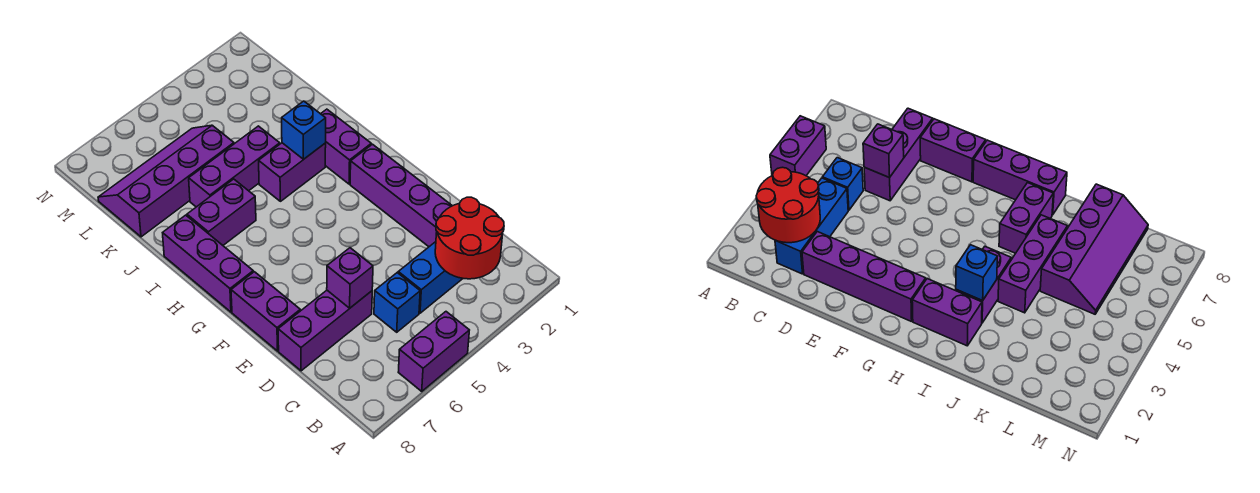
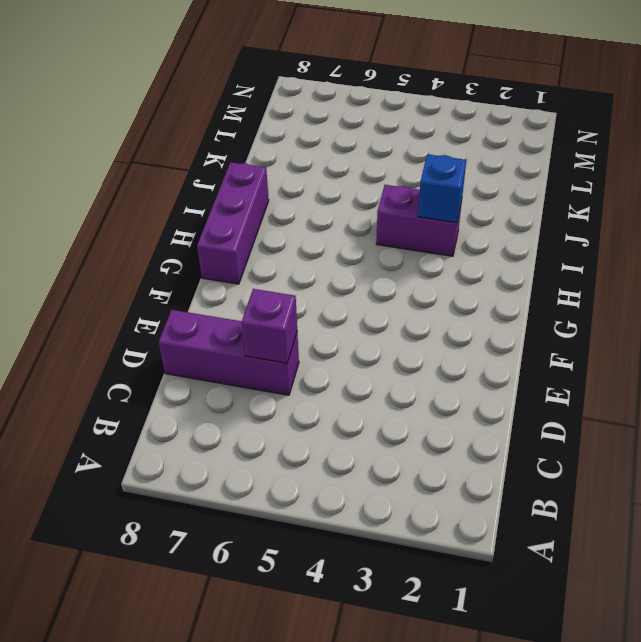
none -> purple brick A5:A6 level 1
none -> blue brick C2:C4 level 1
none -> blue brick C5 level 1

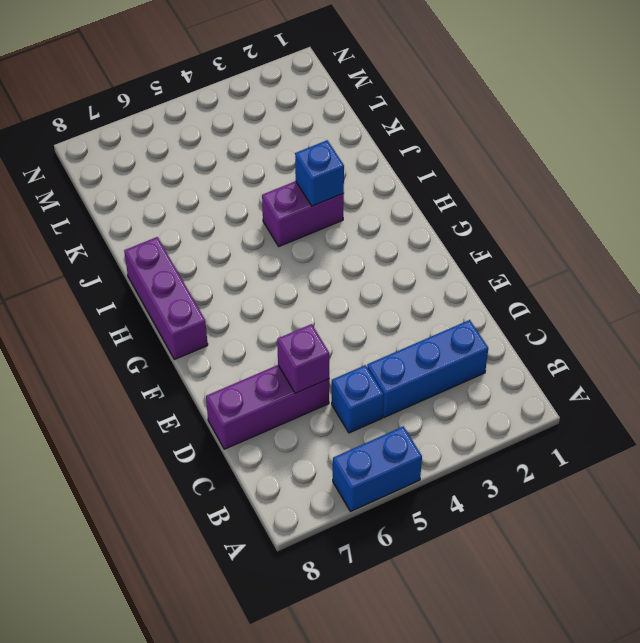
blue brick A5:A6 level 1 -> purple brick A5:A6 level 1
none -> purple brick D2:G2 level 1
none -> purple brick E8:F8 level 1
none -> purple brick H2:I2 level 1

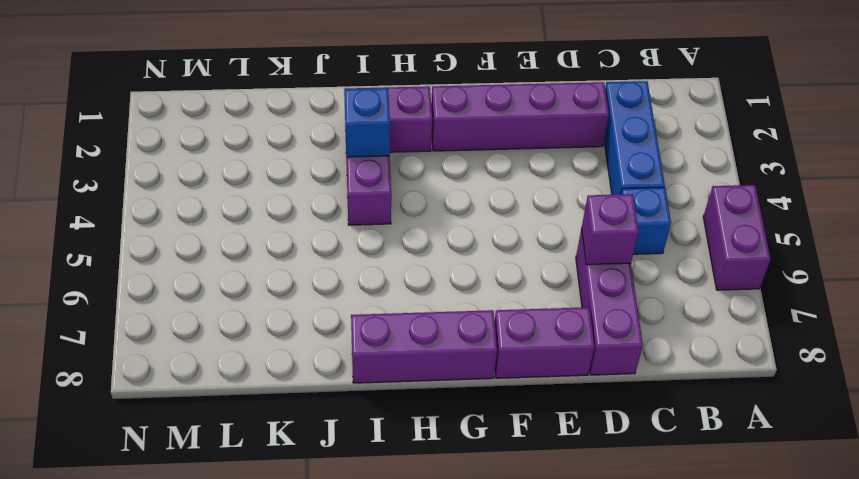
none -> purple brick I6:I7 level 1
none -> purple brick J4:J6 level 1
none -> purple slope K5:L8 level 1 top K

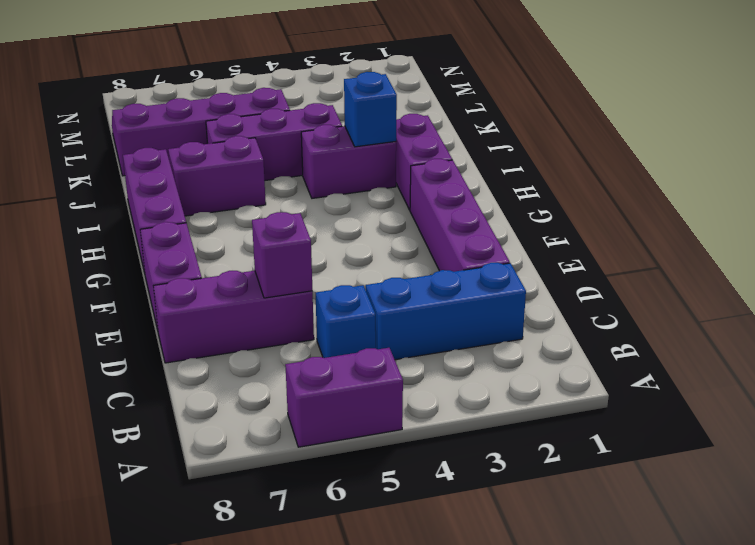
none -> red round brick B2:C3 level 2

